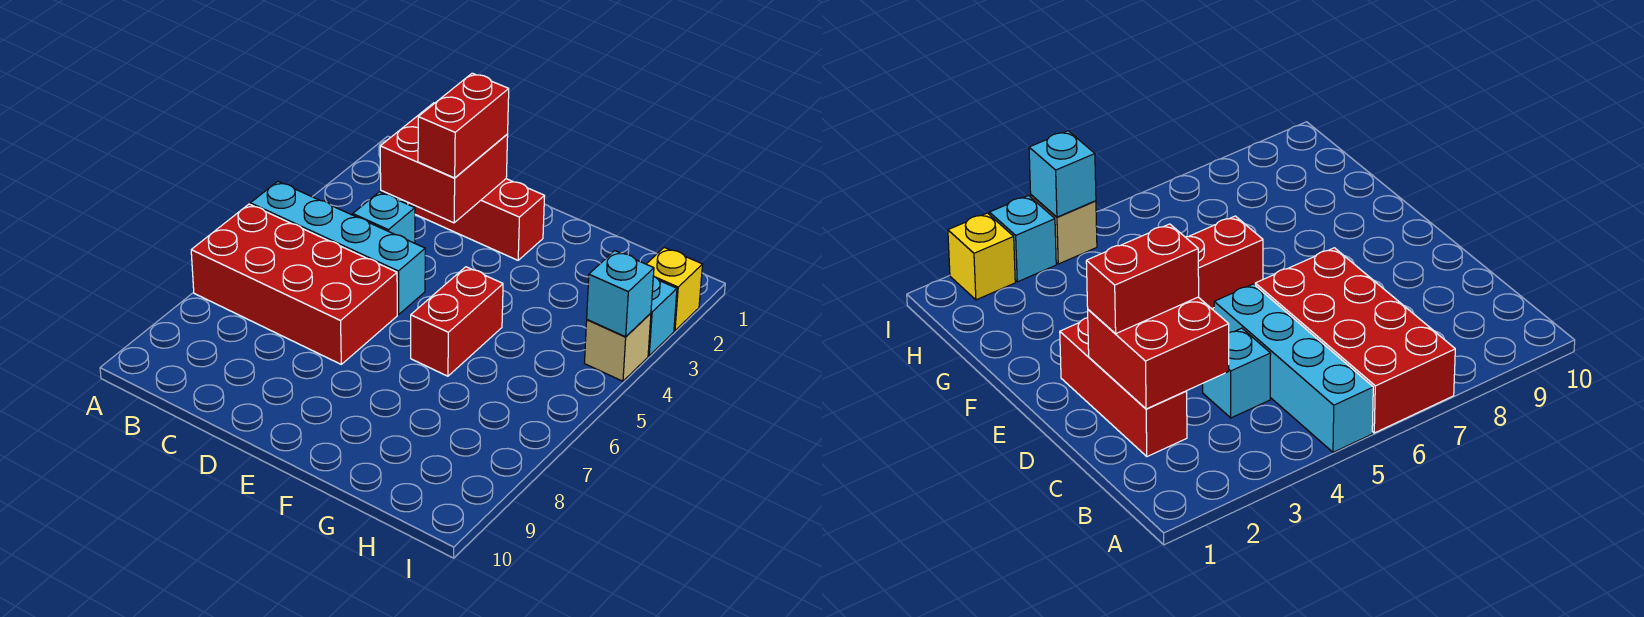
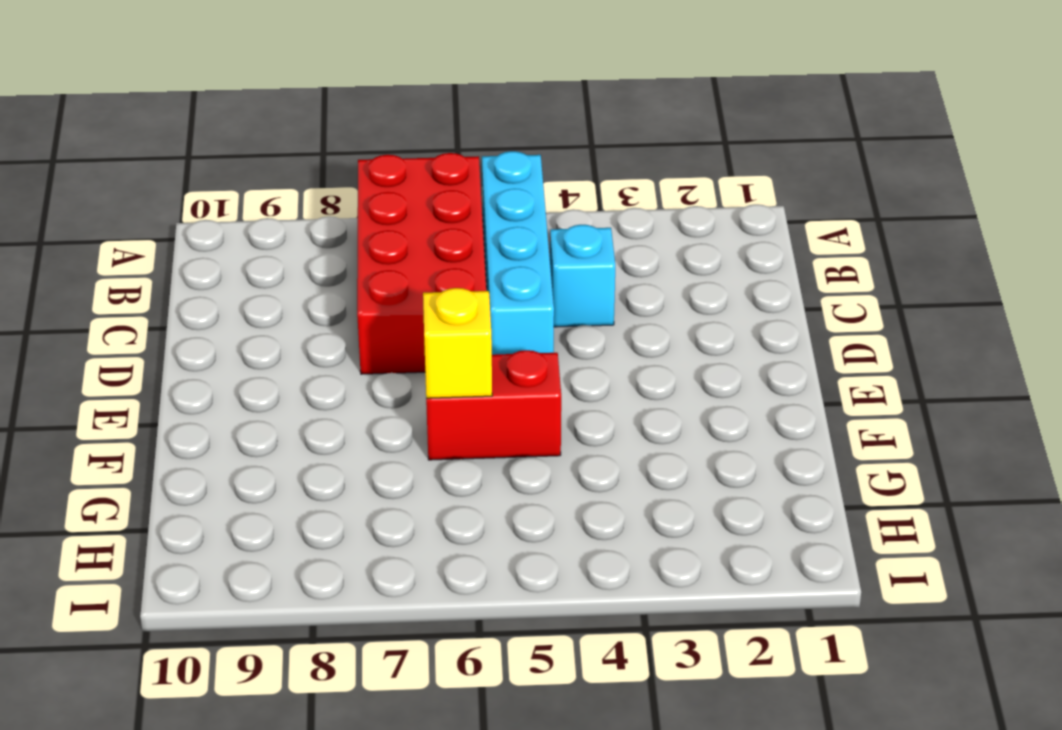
yellow brick F6 level 2 -> yellow brick I2 level 1
none -> red brick C2:E2 level 1
none -> cyan brick I3 level 1

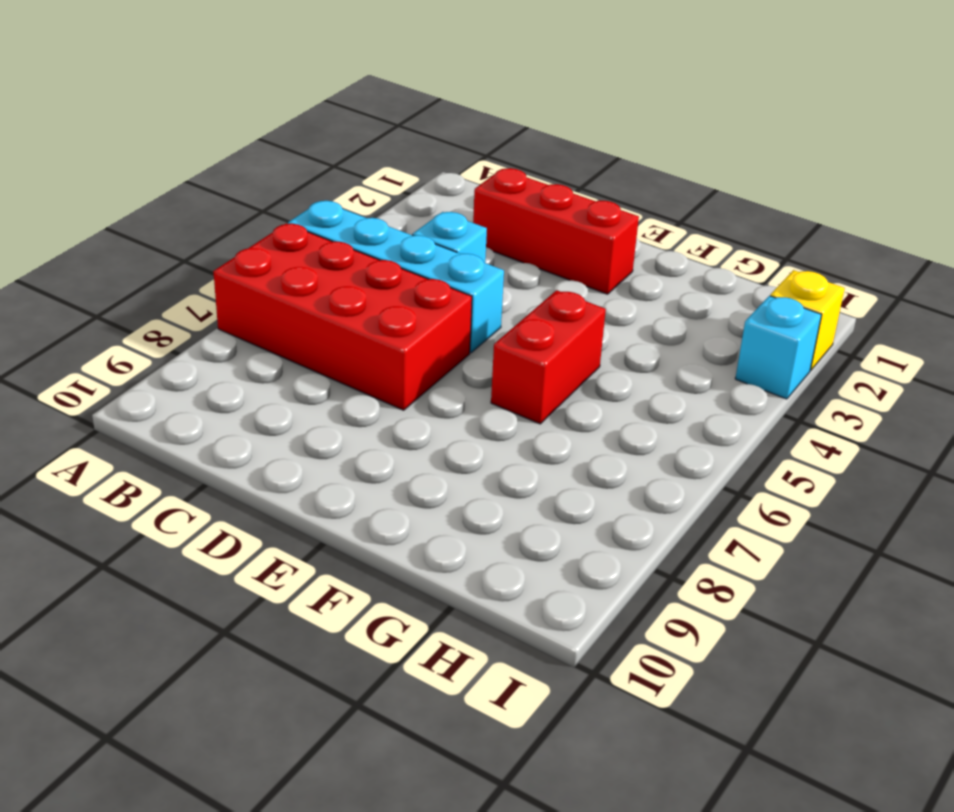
none -> tan brick I4 level 1
none -> red brick C2:D3 level 2

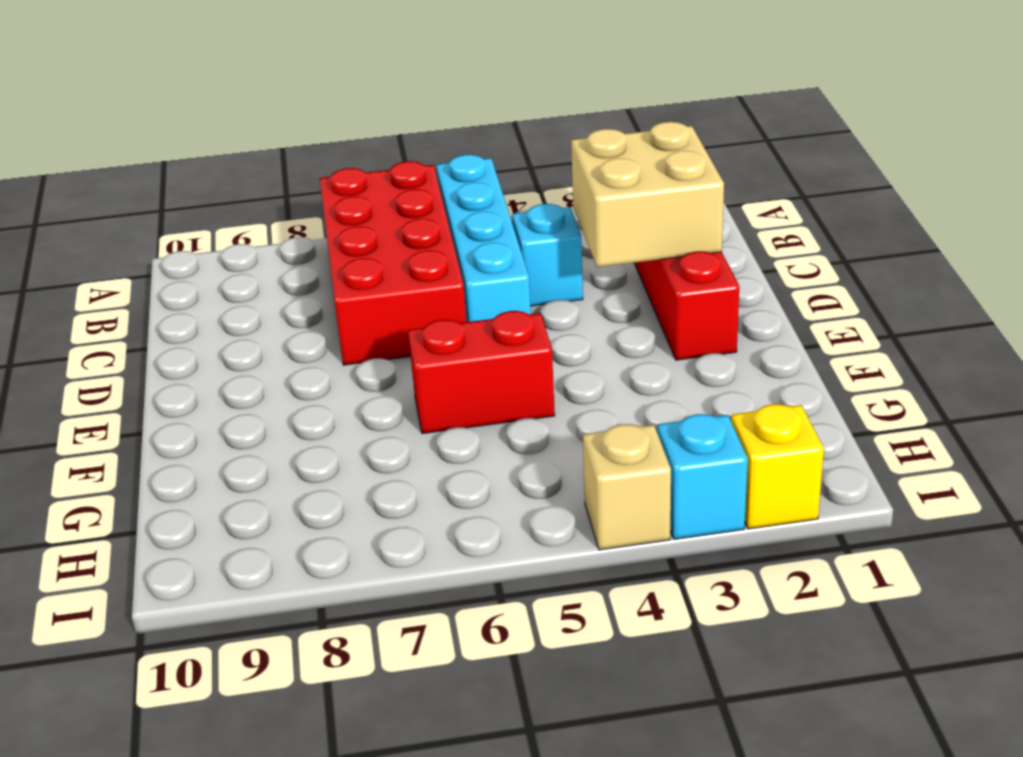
tan brick C2:D3 level 2 -> red brick C2:D3 level 2
none -> cyan brick I4 level 2
none -> red brick D2:D3 level 3

